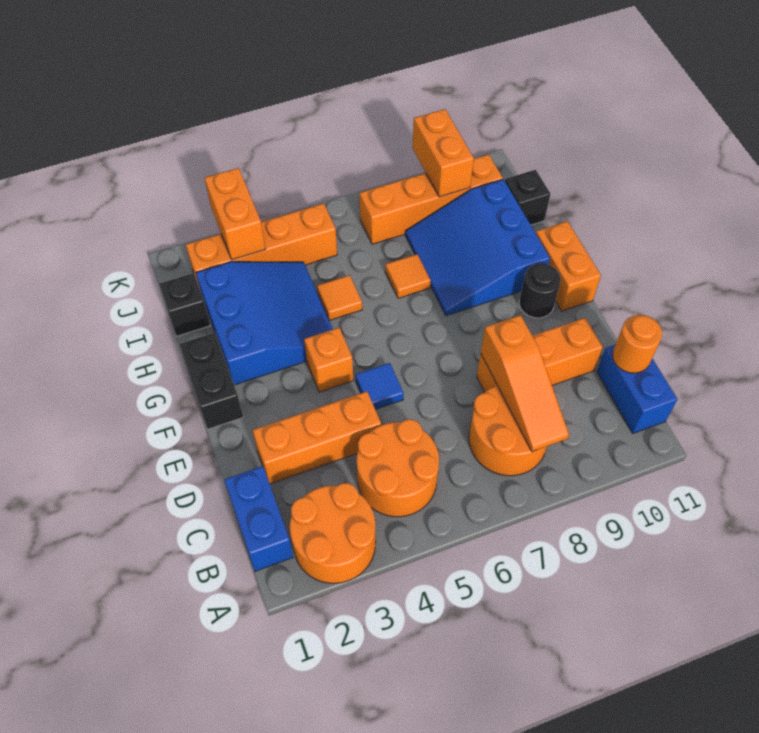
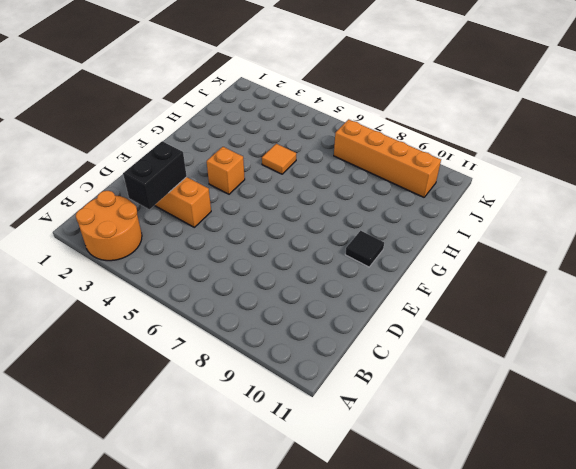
black brick C3:D3 level 2 -> black brick F1:G1 level 1
black tile F10 level 1 -> black round brick F10 level 1
none -> blue brick B1:C1 level 1
none -> orange round brick B4:C5 level 1
none -> orange round brick B7:C8 level 1

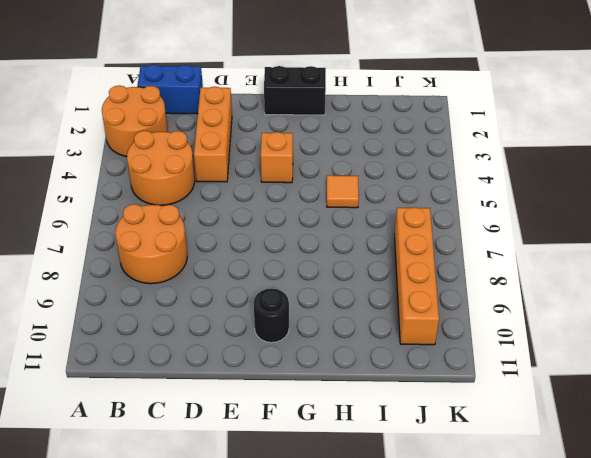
none -> blue brick B11:C11 level 1
none -> orange brick D8:D10 level 1
none -> blue tile E5 level 1

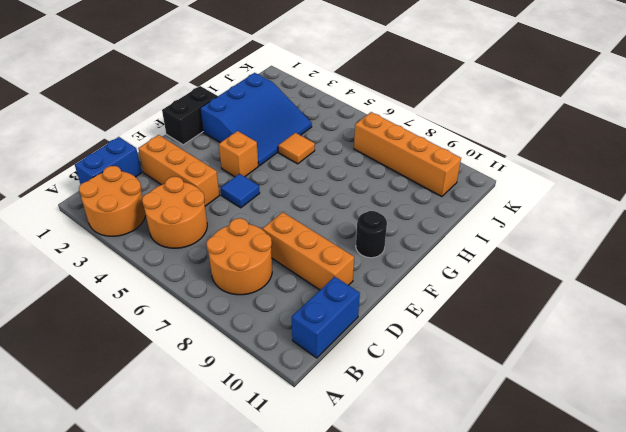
none -> orange brick F11:G11 level 1
none -> blue slope G8:I10 level 1 top 10
none -> orange tile H7 level 1

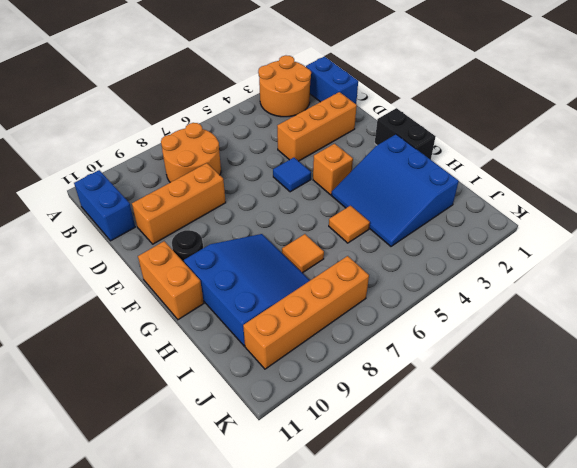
none -> orange round brick B4:C5 level 1
none -> black brick I1 level 1
none -> black brick I11 level 1

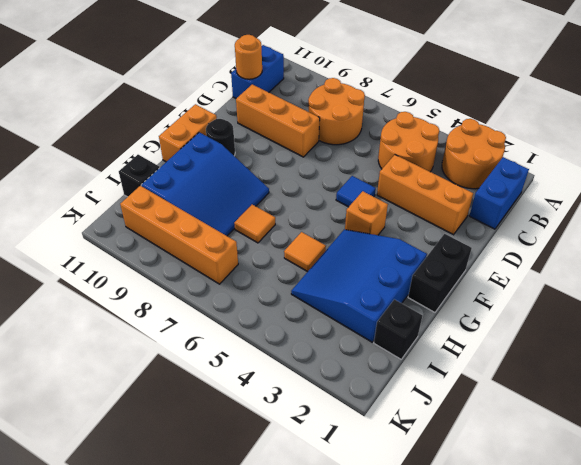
none -> orange brick J2:J5 level 1
none -> orange slope B8:D8 level 2 top D
none -> orange brick J3:K3 level 2

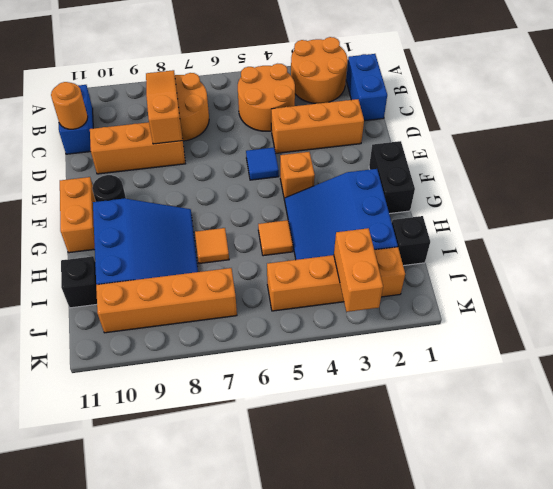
none -> orange brick J9:K9 level 2

